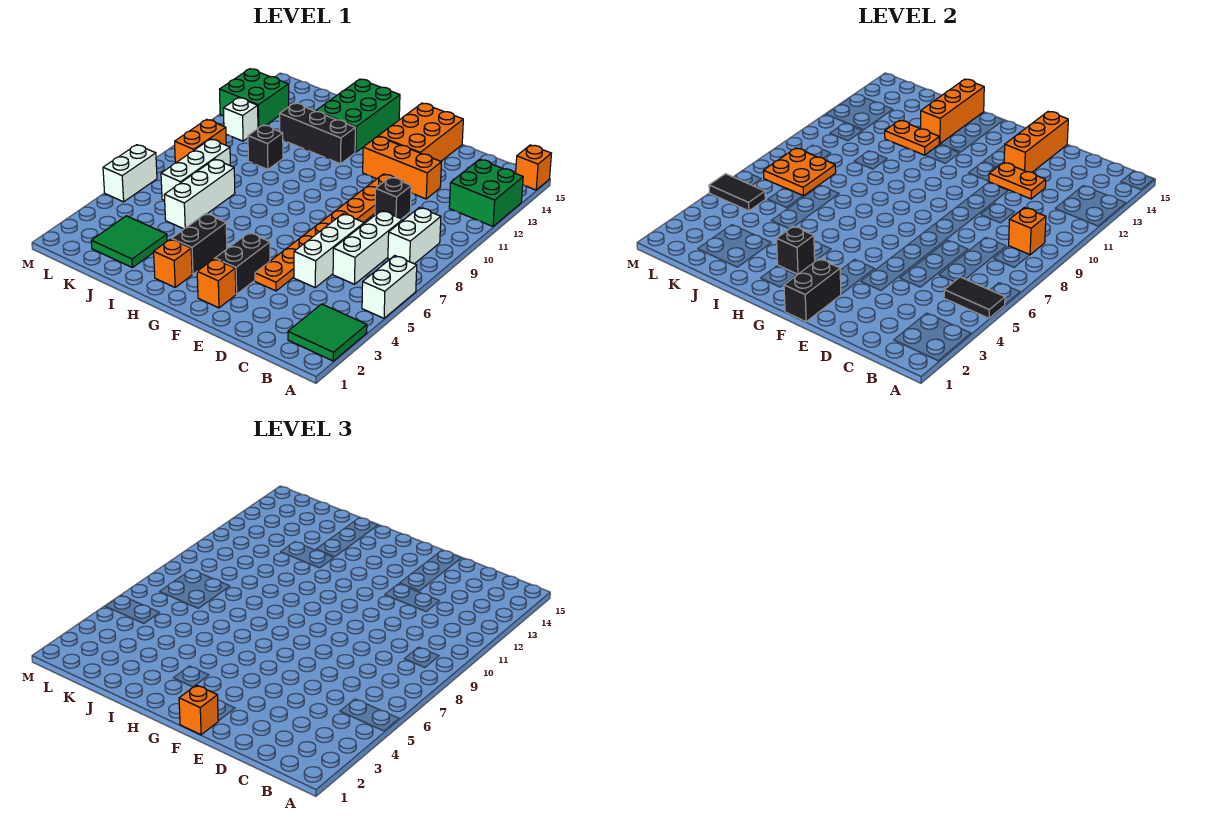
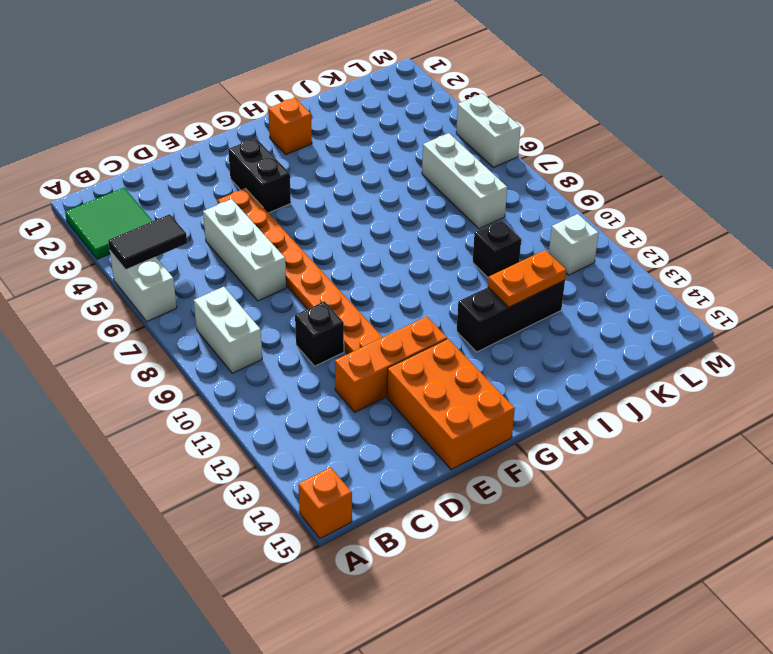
none -> green brick A12:B13 level 1
none -> white brick C6:C8 level 1
none -> orange brick F2 level 1
none -> black brick H3:H4 level 1

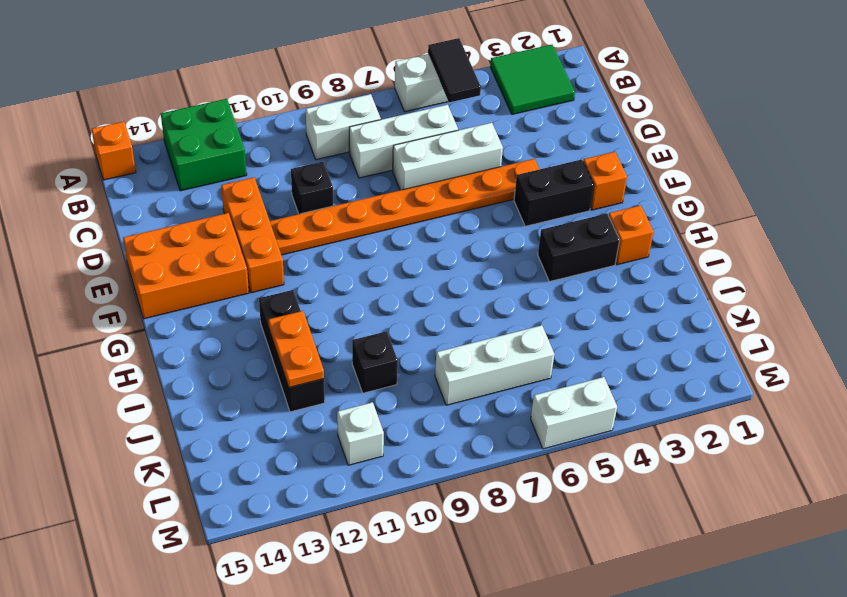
none -> green brick H13:I15 level 1
none -> green tile J2:K3 level 1
none -> white brick J5:J7 level 1
none -> orange brick L8:L9 level 1

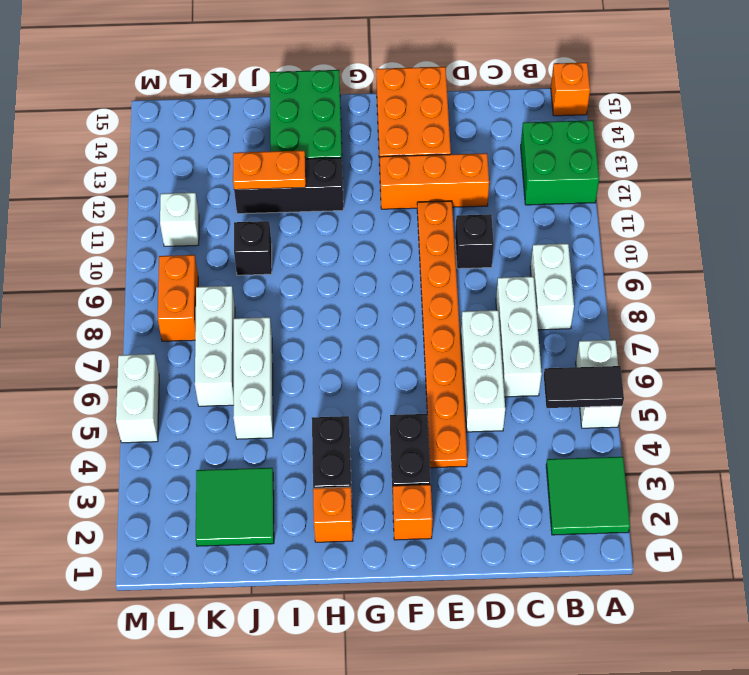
none -> green brick L12:M13 level 1
none -> orange brick B9 level 2
none -> orange plate D12:E12 level 2
none -> orange brick E13:E15 level 2

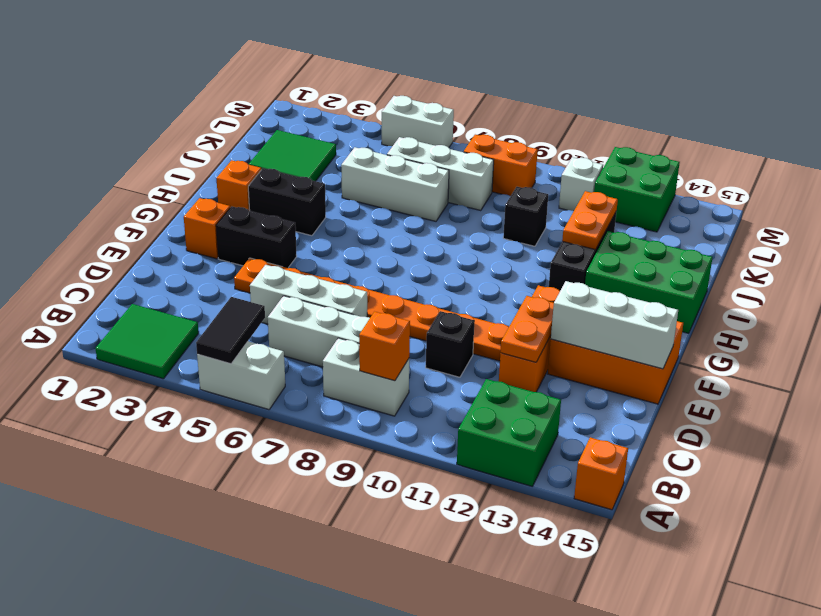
white brick E13:E15 level 2 -> orange brick E13:E15 level 2
none -> black brick F1:F2 level 2
none -> black brick H3 level 2
none -> orange brick I13:I15 level 2
none -> orange plate K7:L8 level 2

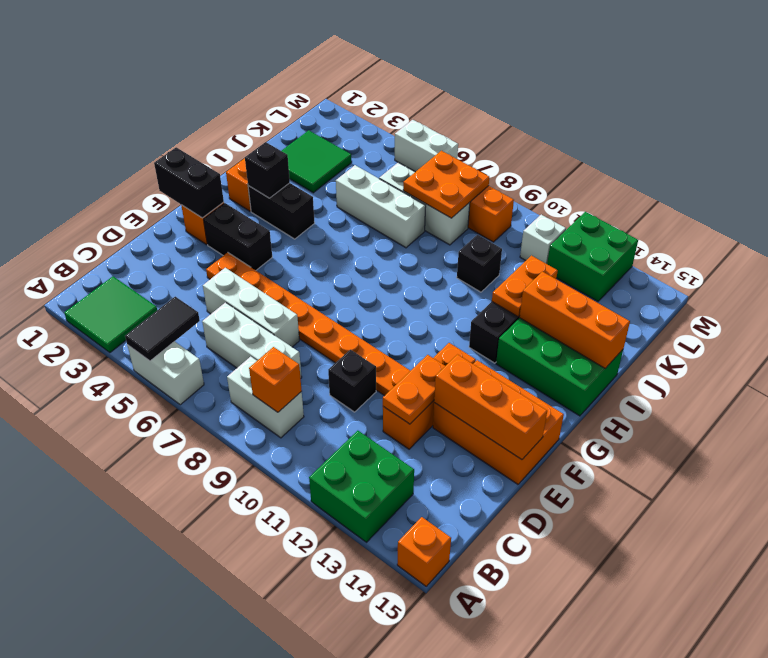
none -> black tile L5:M5 level 2
none -> orange brick F1 level 3

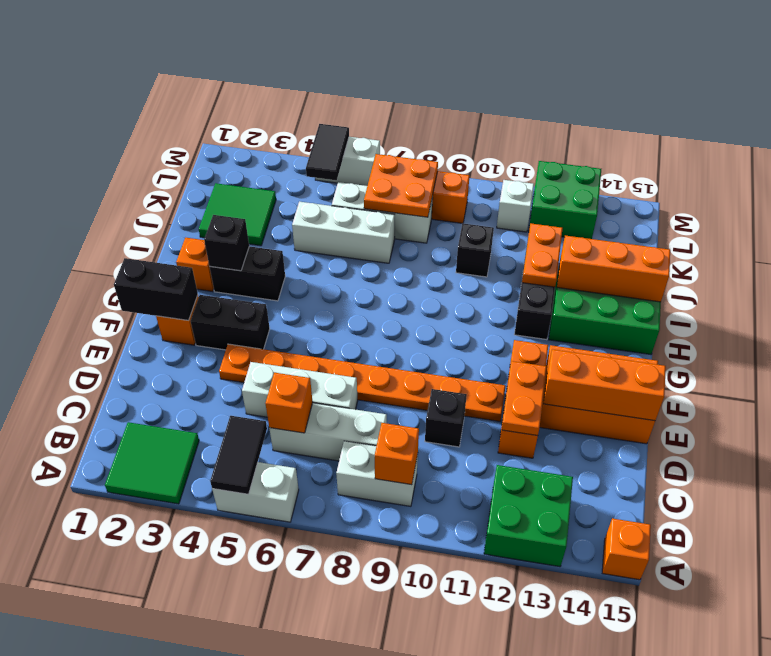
orange brick C6 level 2 -> orange brick F1 level 3

